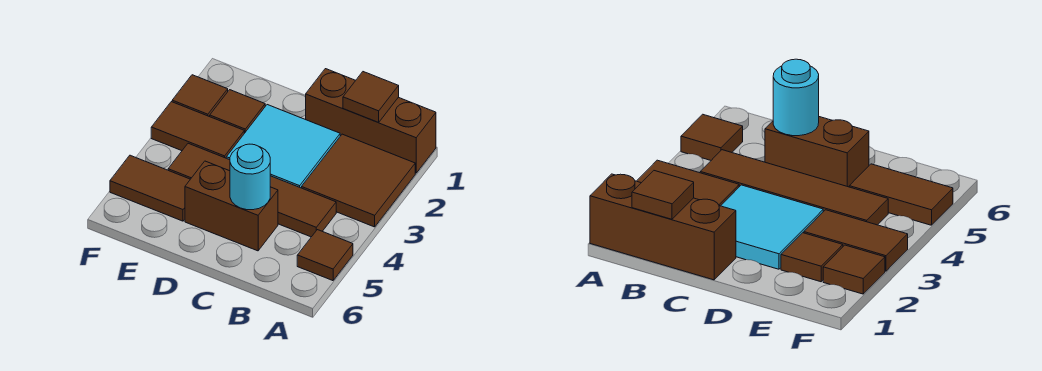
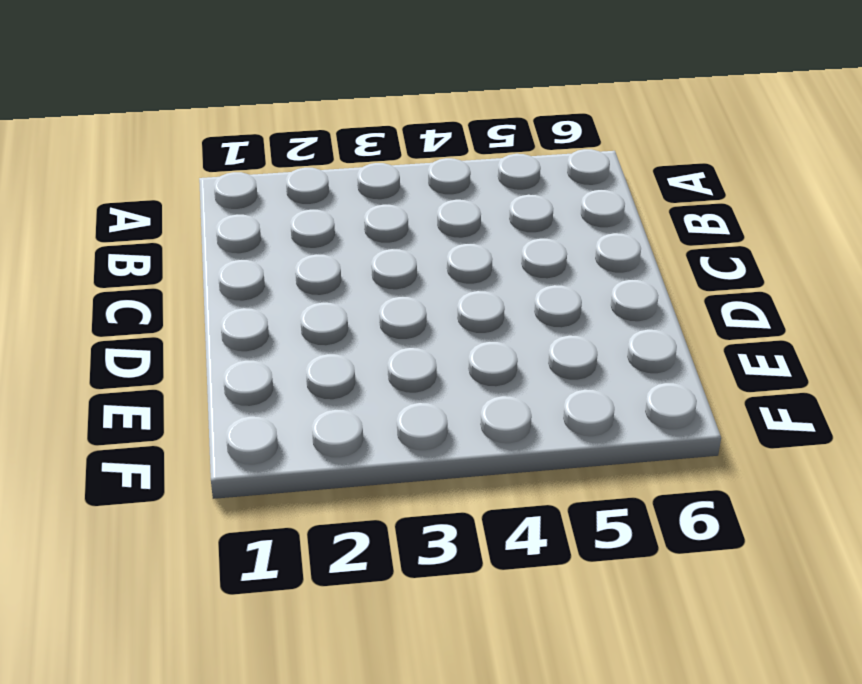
none -> brown brick A1:C1 level 1
none -> brown tile A2:B3 level 1
none -> brown tile A5 level 1

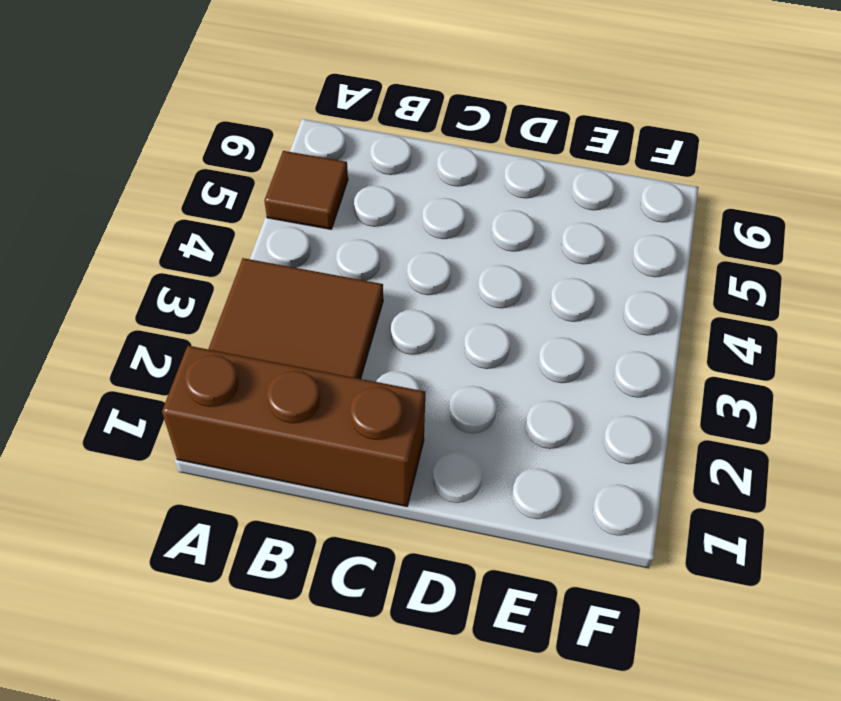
none -> brown tile B4:E4 level 1
none -> cyan tile C2:D3 level 1
none -> brown brick C5:D5 level 1

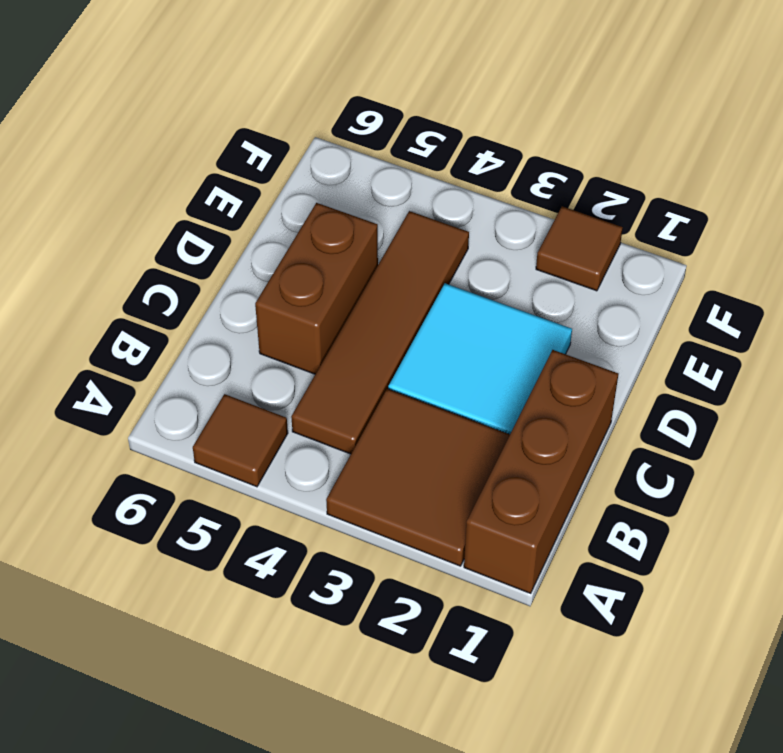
none -> brown tile E2 level 1
none -> brown tile E3:F3 level 1
none -> brown tile E5:F5 level 1

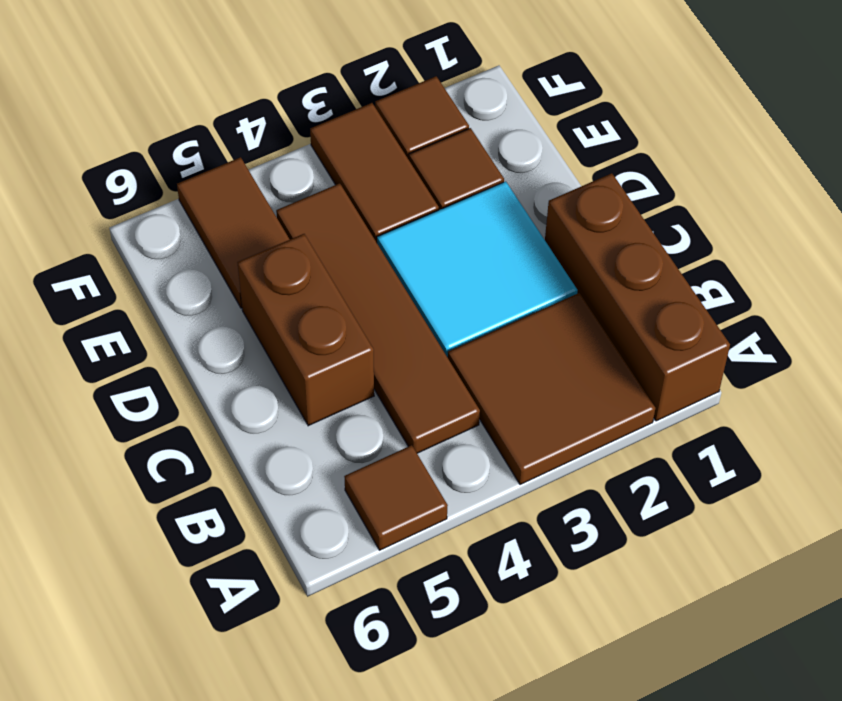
none -> brown tile B1 level 2
none -> cyan round brick C5 level 2

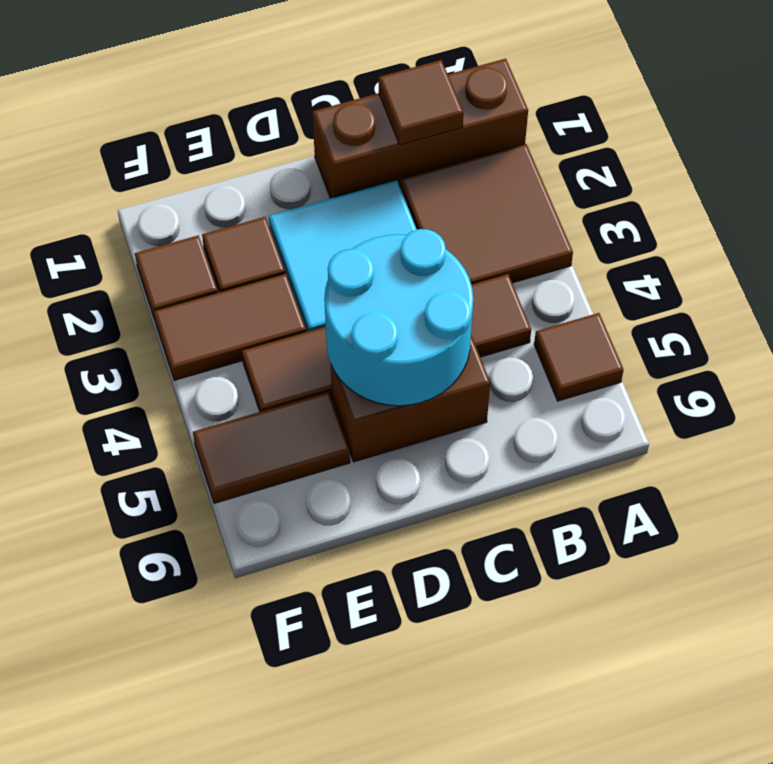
cyan round brick C4:D5 level 2 -> cyan round brick C5 level 2

